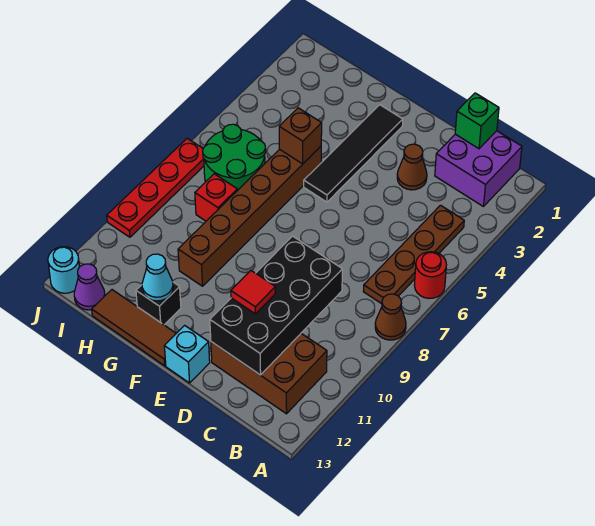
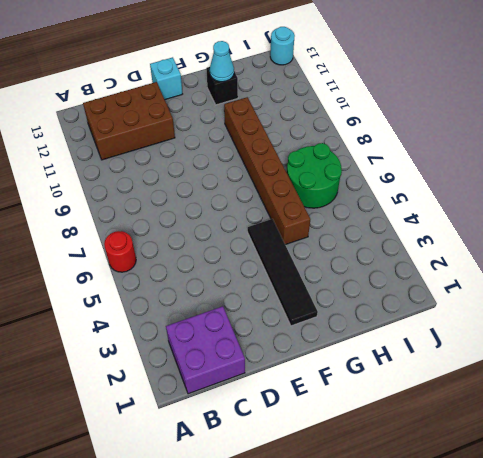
none -> brown cone A8 level 1
none -> brown plate B4:B7 level 1
none -> brown cone D3 level 1

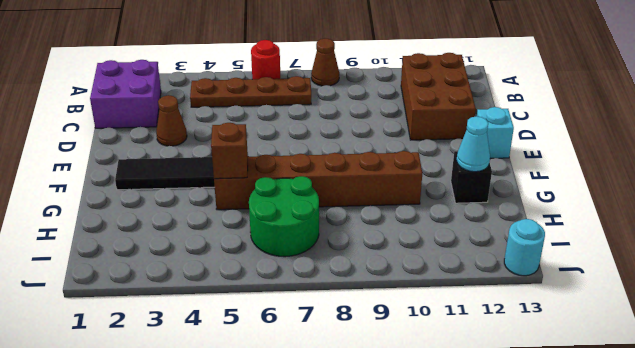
none -> brown tile F13:H13 level 1
none -> red brick H8 level 1
none -> purple cone I13 level 1

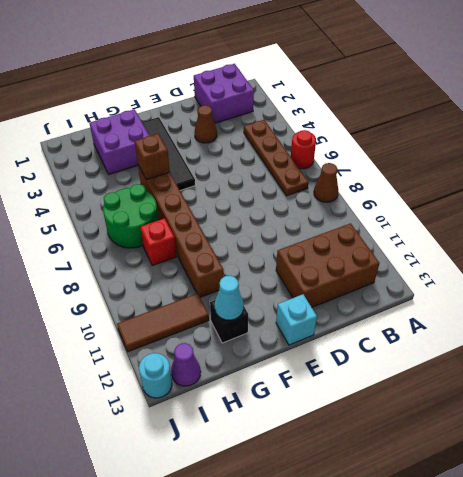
purple brick G2:H3 level 1 -> none
brown tile H11:J11 level 1 -> brown tile F13:H13 level 1
none -> red plate J7:J10 level 1
none -> green brick C1 level 2
none -> black brick C9:D12 level 2

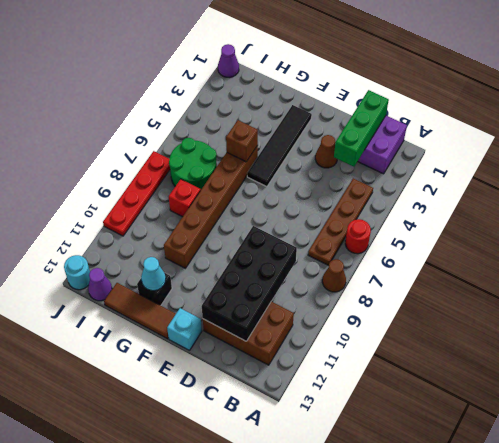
green brick C1:C3 level 2 -> green brick C1 level 2
purple cone J1 level 1 -> none
none -> red tile D11 level 3

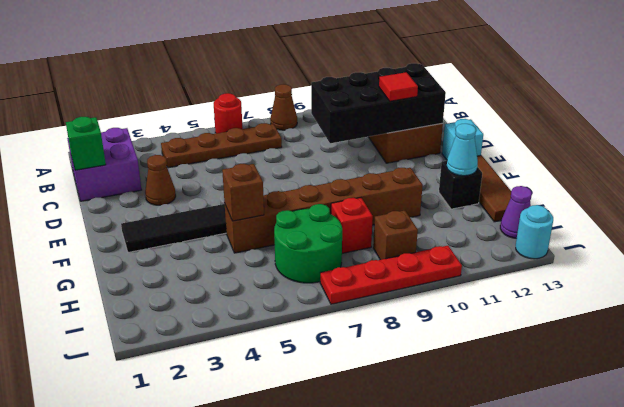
brown brick I9 level 1 -> none

